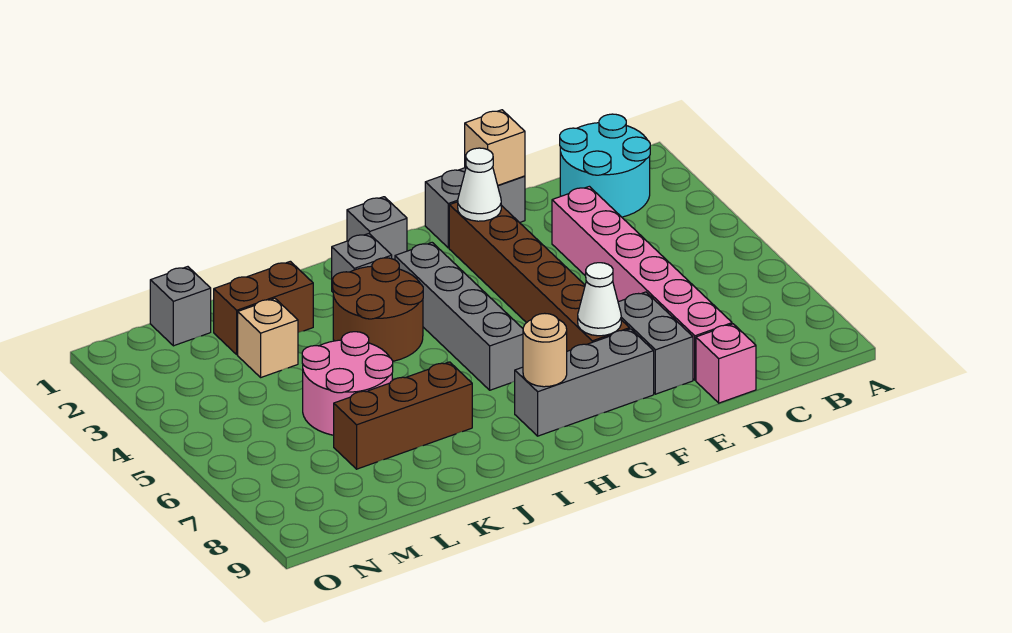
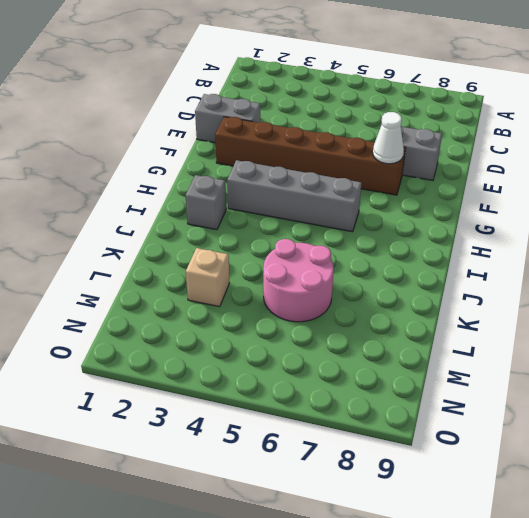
grey brick E1:E2 level 1 -> grey brick E1:F1 level 1
none -> cyan round brick B1:C2 level 1
none -> pink brick D3:D8 level 1
none -> pink brick D9 level 1

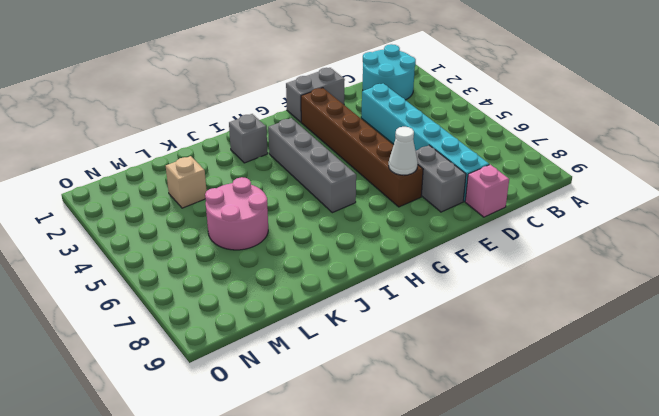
cyan brick D3:D8 level 1 -> pink brick D3:D8 level 1
none -> grey brick F8:H8 level 1
none -> grey brick H1 level 1
none -> brown round brick I3:J4 level 1

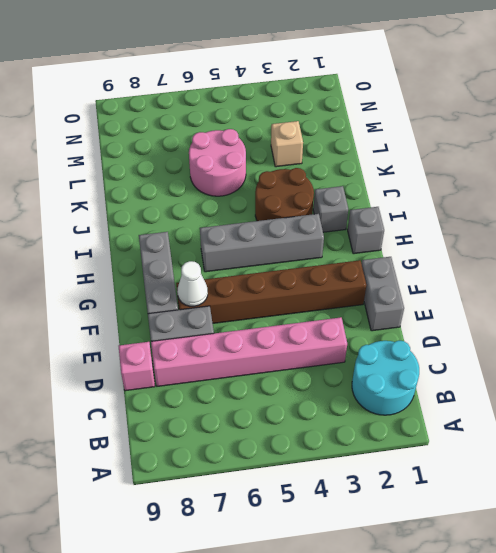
none -> brown brick J7:L7 level 1
none -> brown brick K2:L2 level 1
none -> grey brick M1 level 1

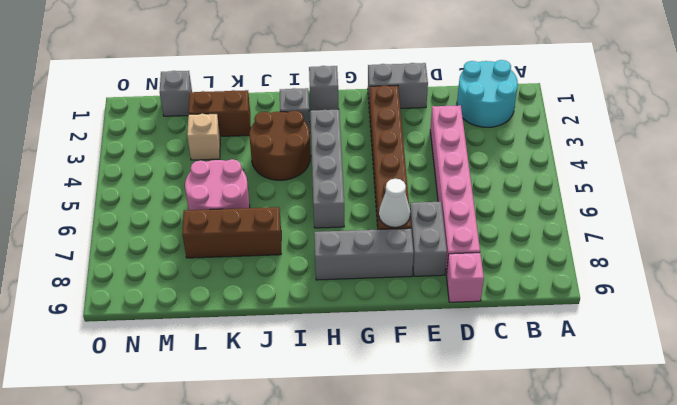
none -> tan brick E1 level 2
none -> white cone F2 level 2
none -> tan round brick H8 level 2

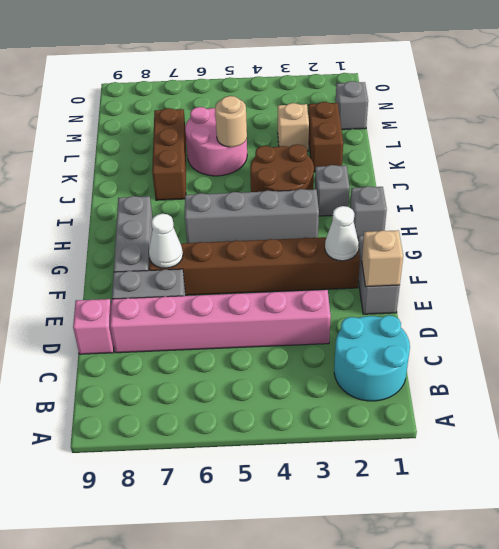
tan round brick K5 level 2 -> tan round brick H8 level 2

